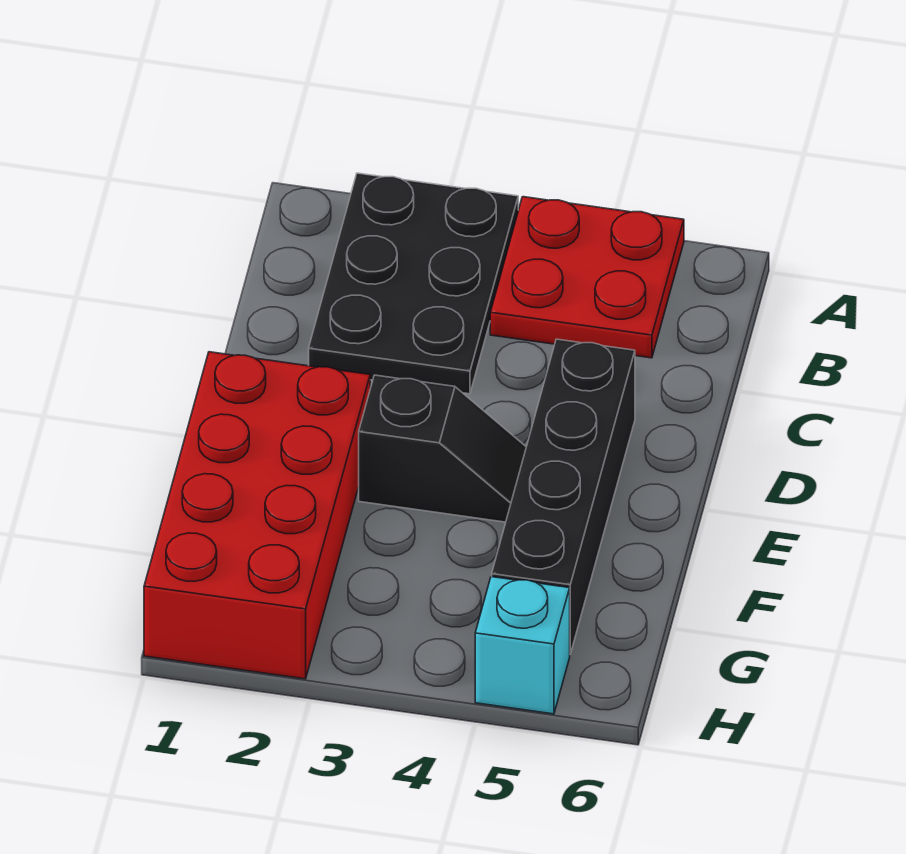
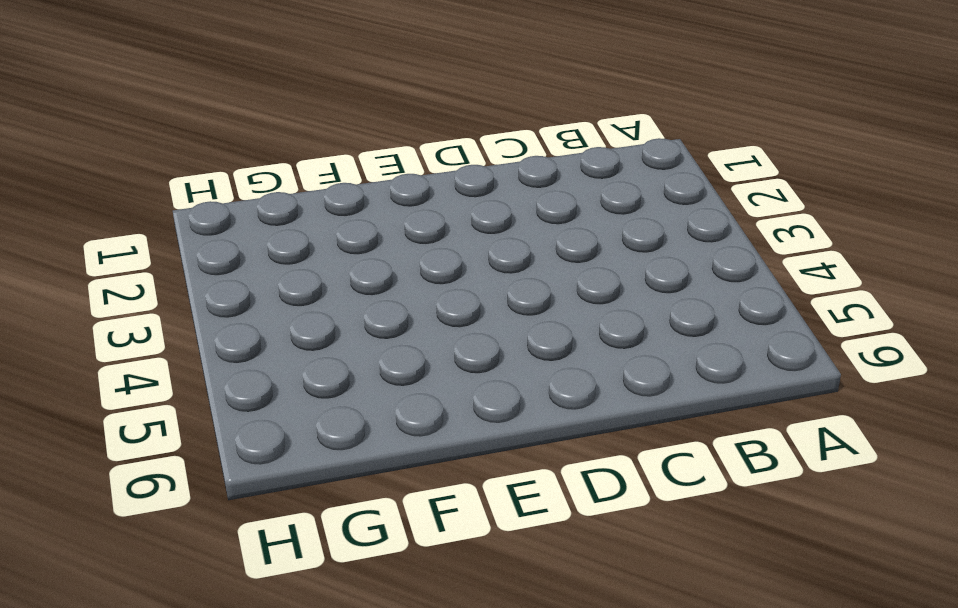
none -> black plate A2:C3 level 1
none -> red plate A4:B5 level 1

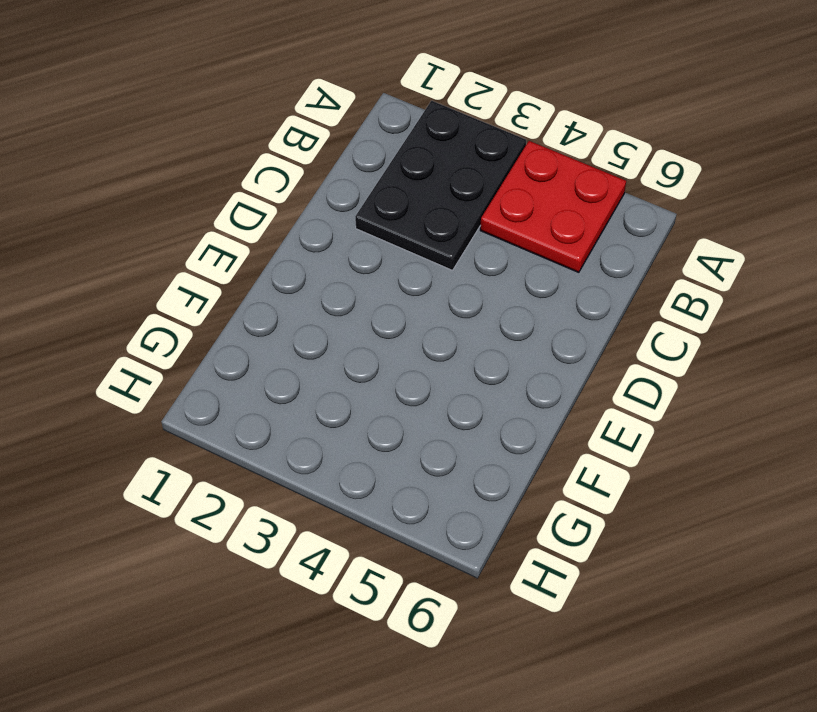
none -> black brick D5:G5 level 1
none -> red brick E1:H2 level 1

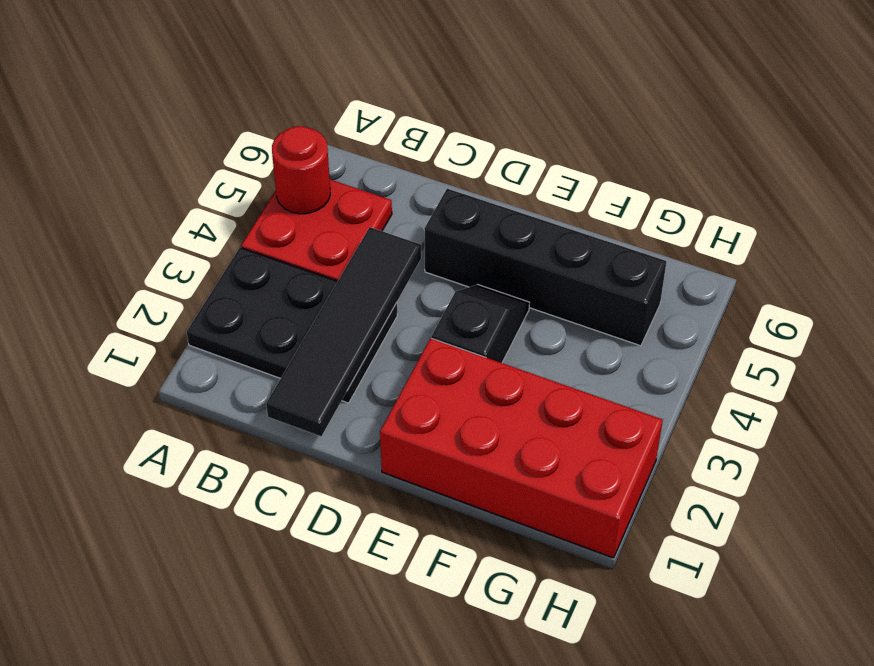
red round brick A5 level 2 -> none
black tile C1:C4 level 2 -> none
none -> cyan brick H5 level 1

